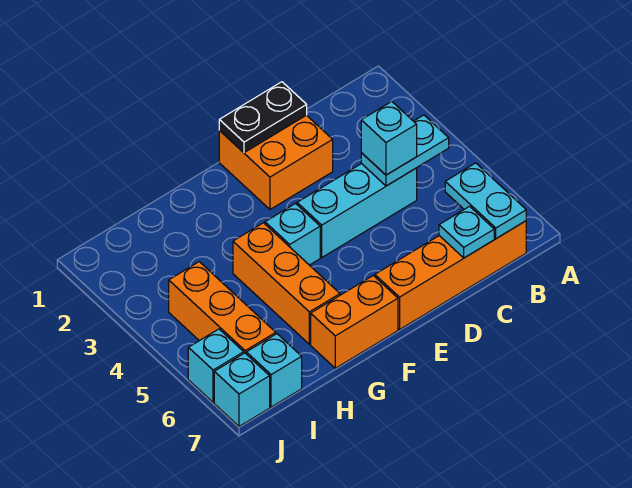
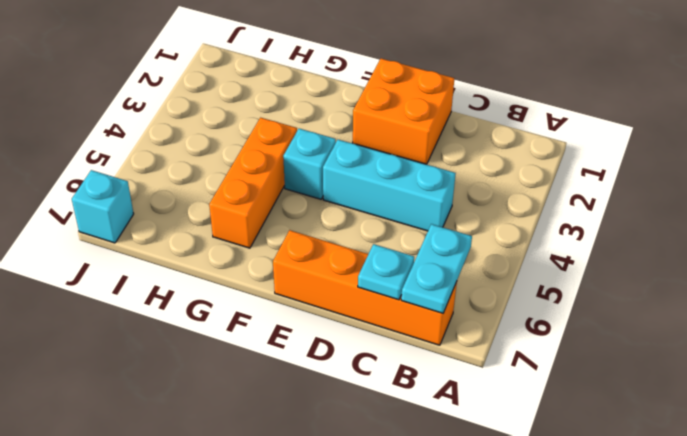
none -> orange brick F7:G7 level 1
none -> orange brick I4:I6 level 1
none -> cyan brick I7 level 1

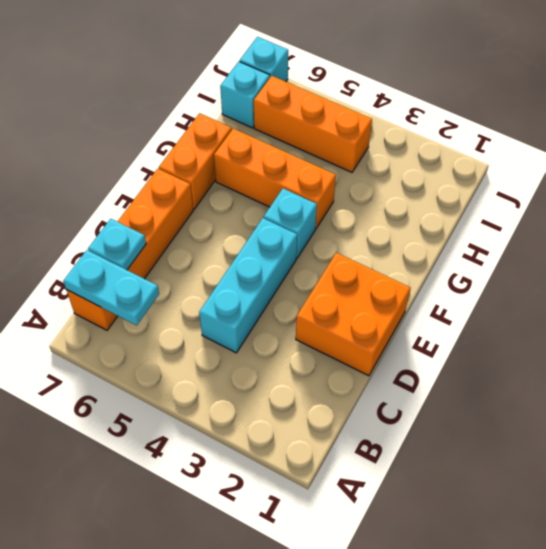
none -> cyan brick J6 level 1
none -> cyan plate B4:C4 level 2
none -> black plate D1:E1 level 2

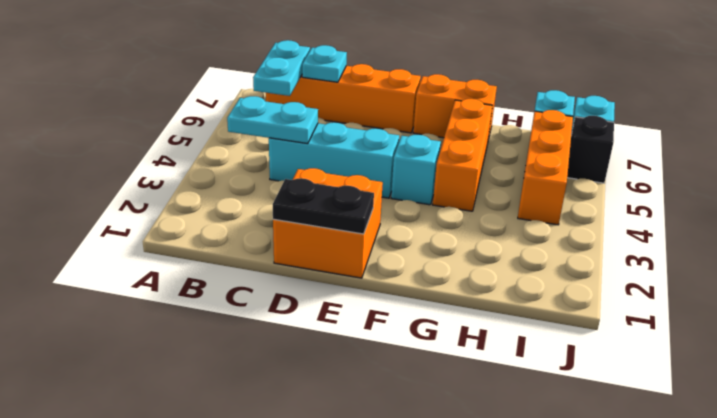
black brick J6 level 1 -> cyan brick J6 level 1
none -> cyan brick C4 level 3

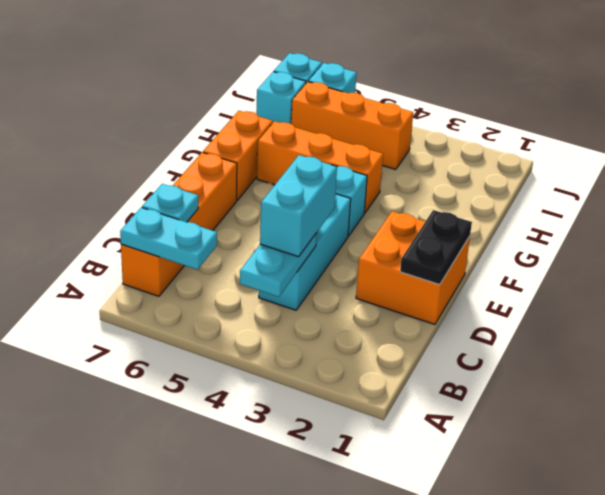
cyan brick C4:D4 level 3 -> cyan brick C4 level 3

